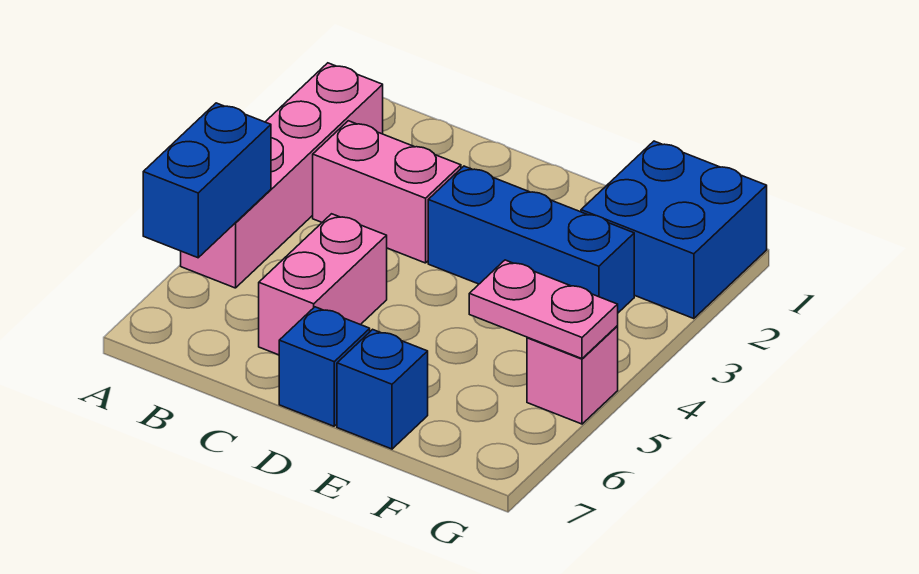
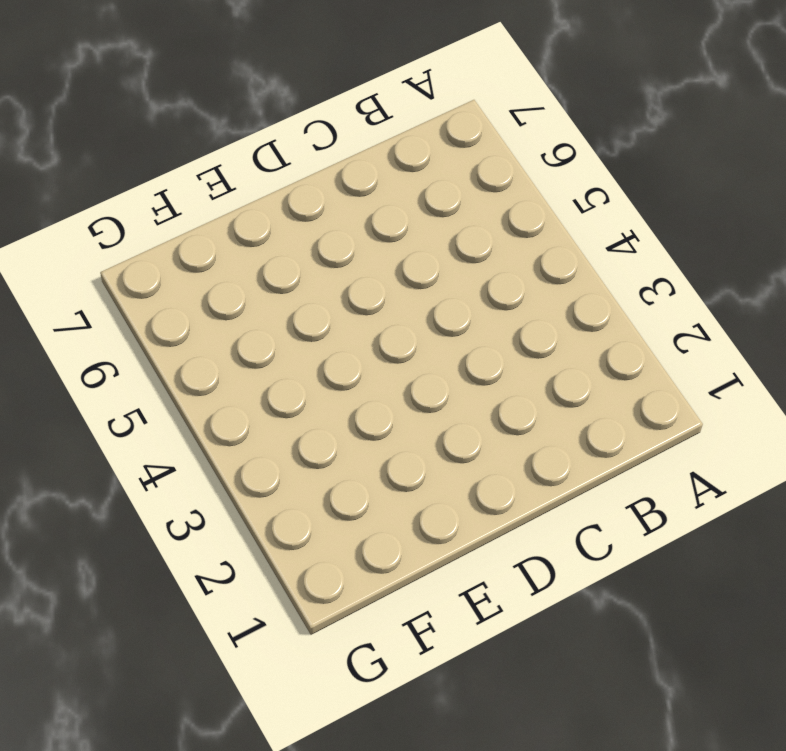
none -> pink brick A2:A5 level 1
none -> pink brick B3:C3 level 1

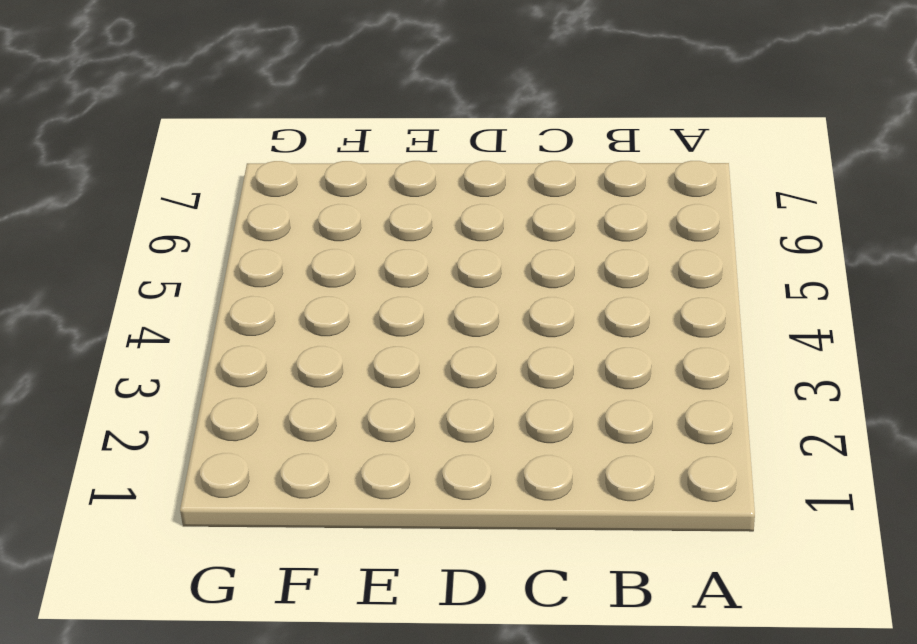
none -> pink brick A2:A5 level 1
none -> pink brick B3:C3 level 1

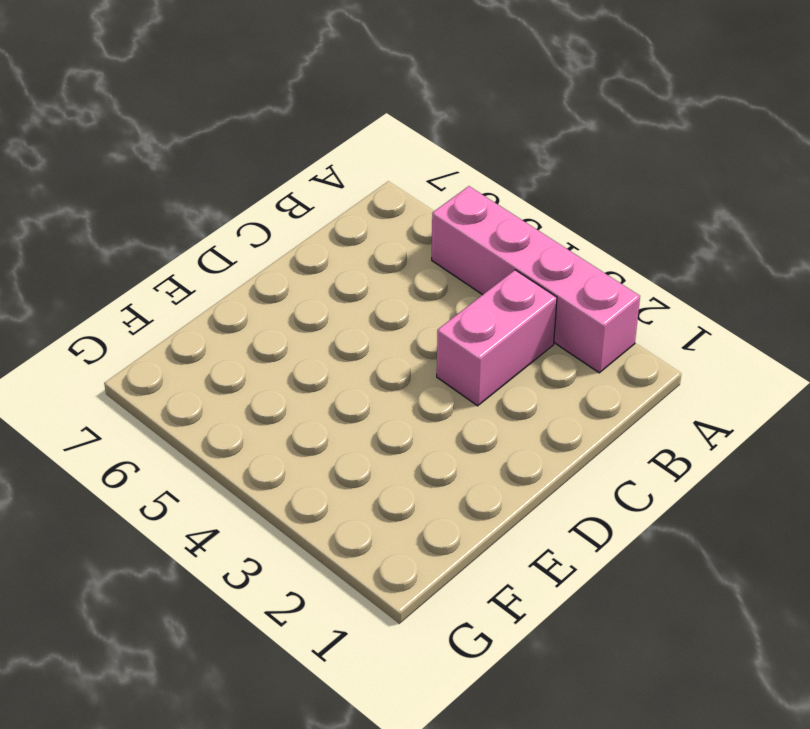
none -> pink brick C5:C6 level 1
none -> blue brick D3:F3 level 1

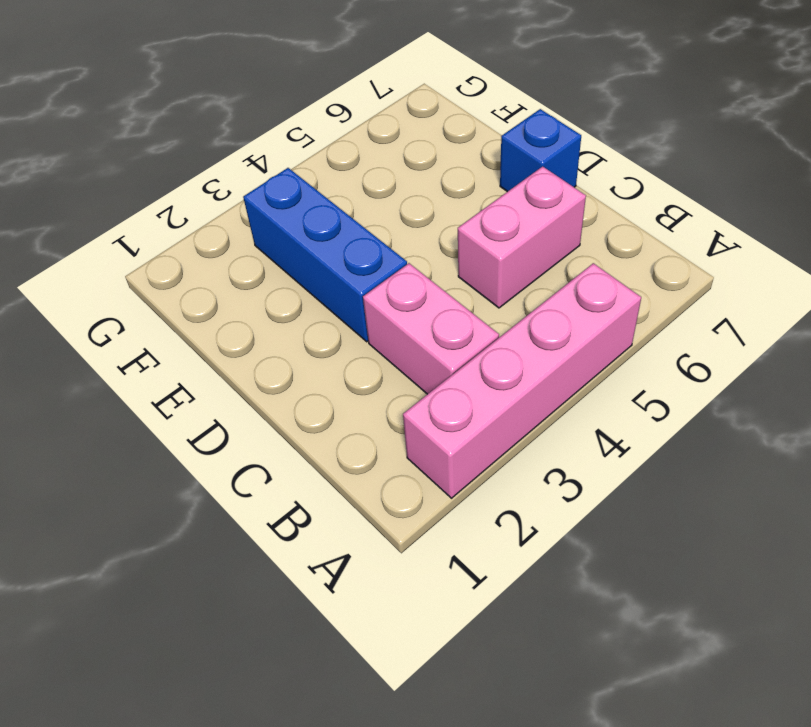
none -> blue brick E7 level 1
none -> blue brick F1:G2 level 1

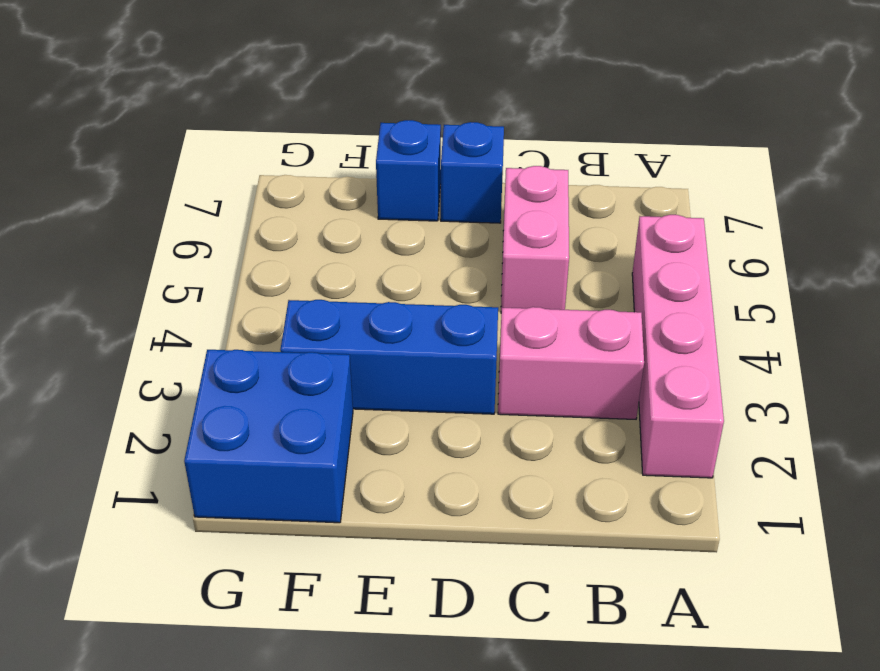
none -> pink brick G5 level 1
none -> blue brick A5:A6 level 2

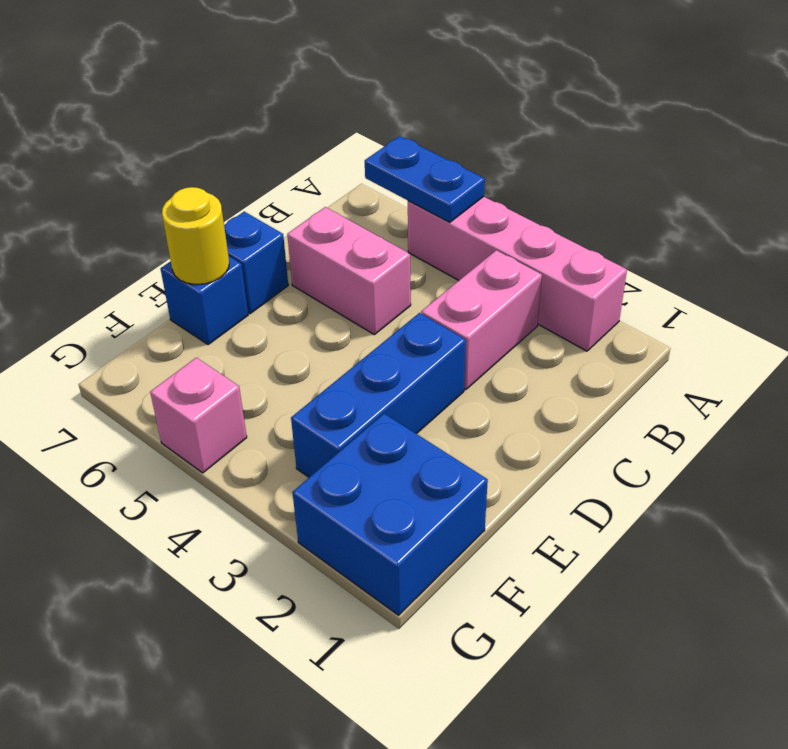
blue plate A5:A6 level 2 -> blue brick A5:A6 level 2
yellow round brick E7 level 2 -> none
none -> pink plate F5:G5 level 2

